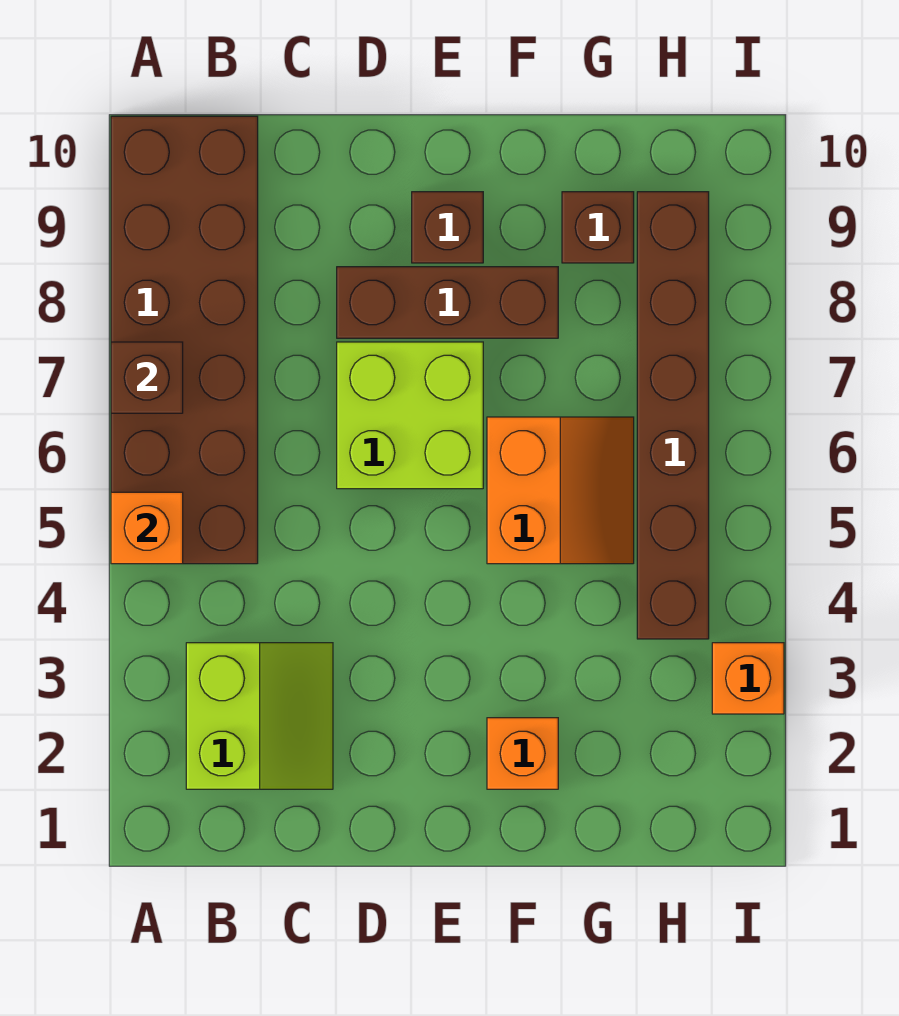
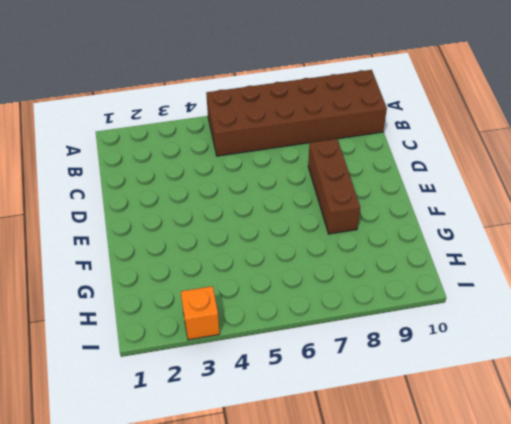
none -> lime slope B2:C3 level 1 top B
none -> lime brick D6:E7 level 1
none -> brown brick E9 level 1

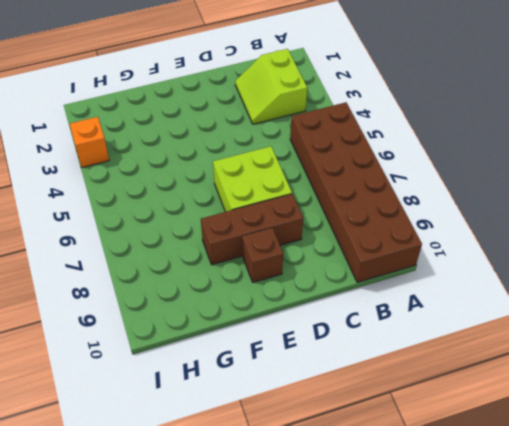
none -> orange brick F2 level 1
none -> orange slope F5:G6 level 1 top F
none -> brown brick G9 level 1

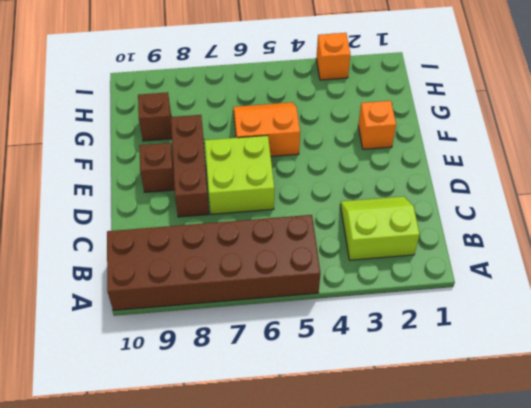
none -> brown brick H4:H9 level 1
none -> orange brick A5 level 2
none -> brown brick A7 level 2

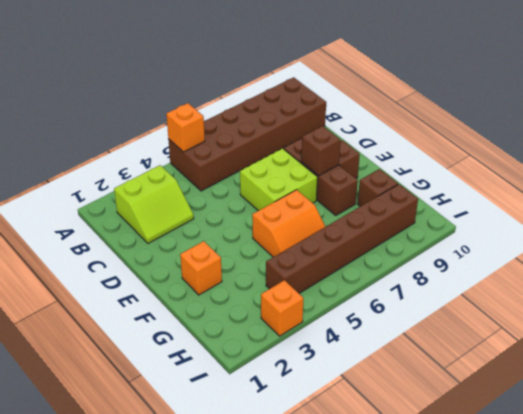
brown brick E8 level 2 -> brown brick A7 level 2

